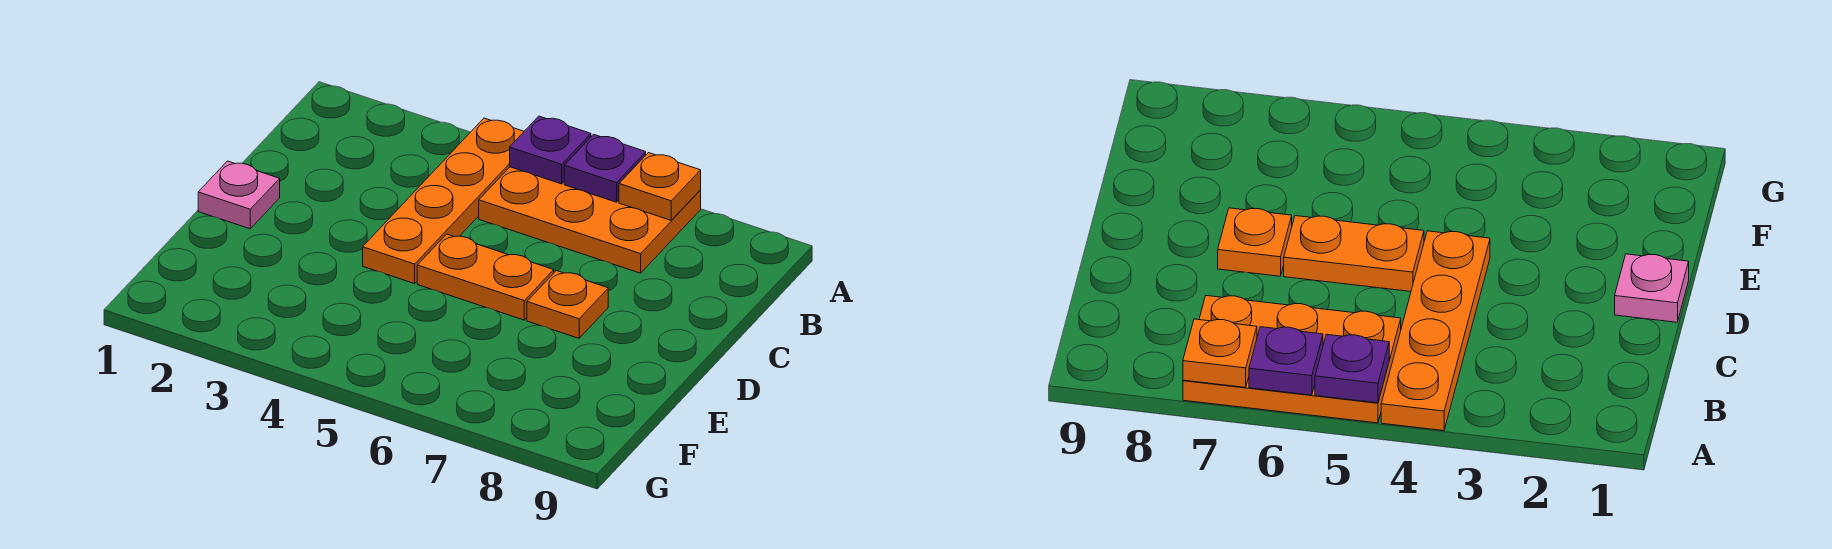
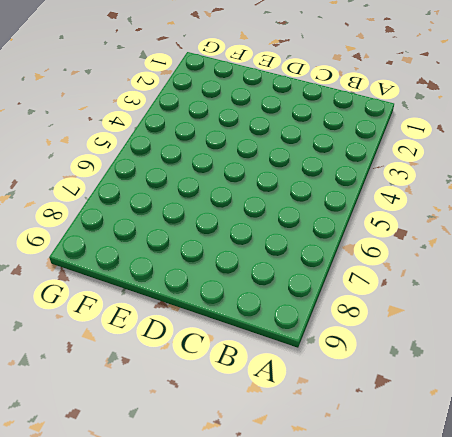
none -> orange plate A4:D4 level 1
none -> orange plate A5:B7 level 1

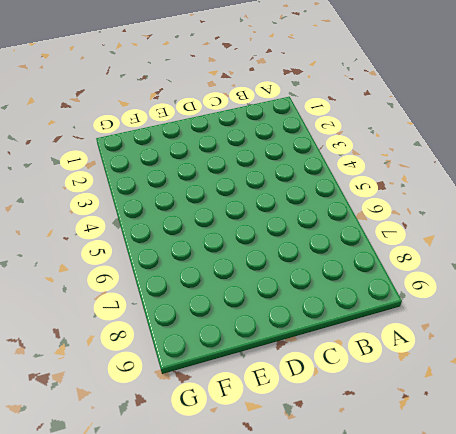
none -> orange plate A4:D4 level 1
none -> orange plate A5:B7 level 1

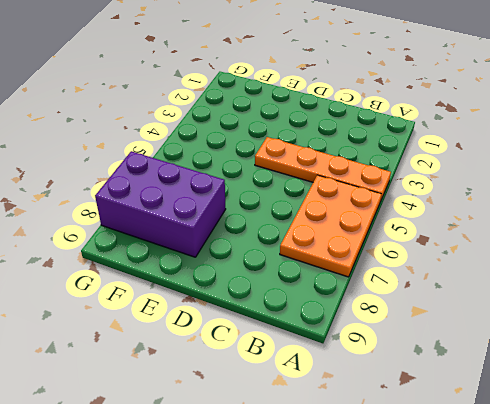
purple brick E7:G8 level 1 -> none
none -> pink plate D1 level 1
none -> orange plate D5:D6 level 1

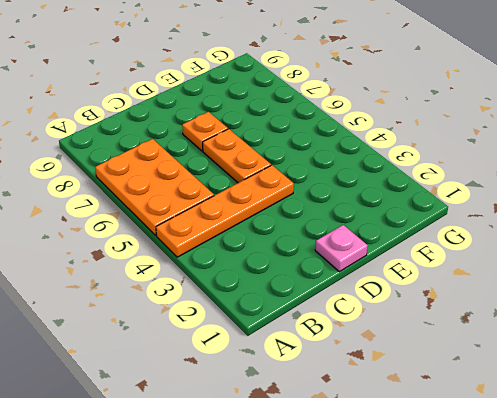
none -> purple plate A5 level 2
none -> purple plate A6 level 2

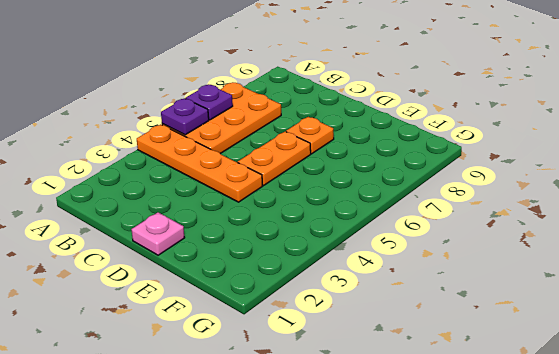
none -> orange plate A7 level 2

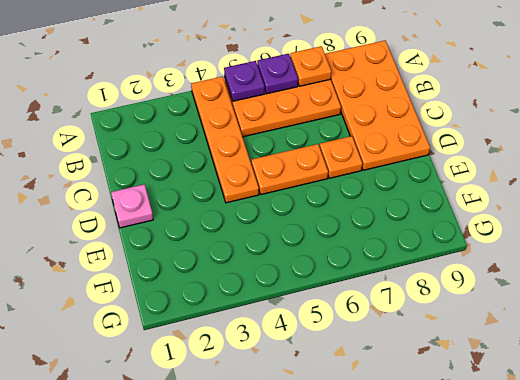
orange plate A8:D9 level 1 -> none

